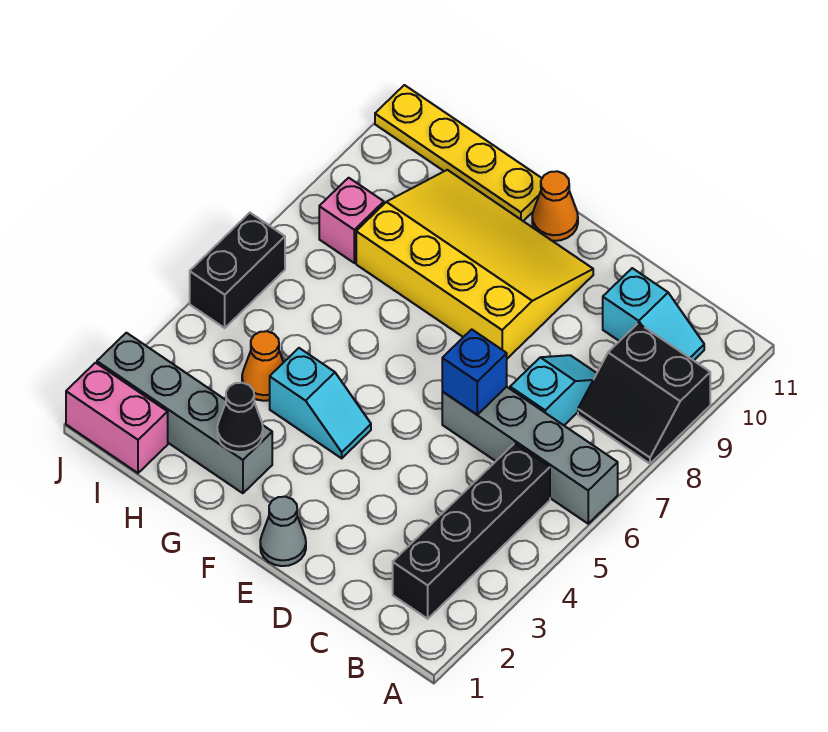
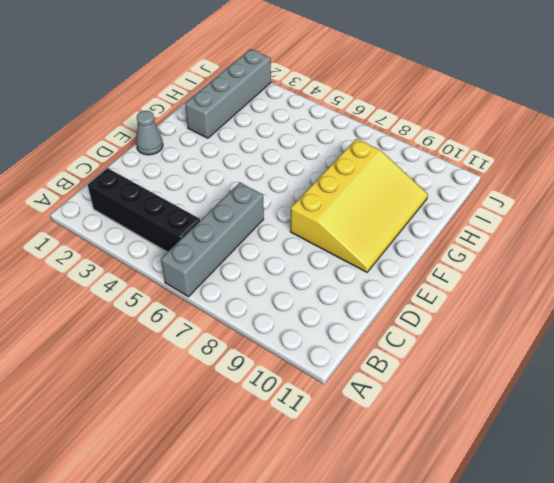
none -> black slope A8:B9 level 1 top 9
none -> cyan slope B10:C10 level 1 top C
none -> cyan slope C7:C8 level 1 top 7

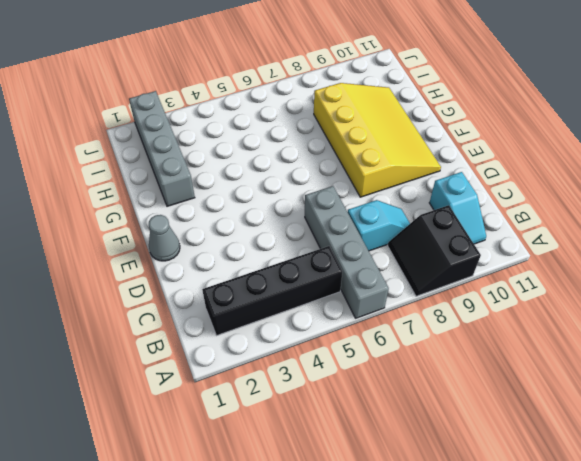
none -> cyan slope F4:G4 level 1 top G
none -> orange cone F11 level 1
none -> yellow plate G11:J11 level 1

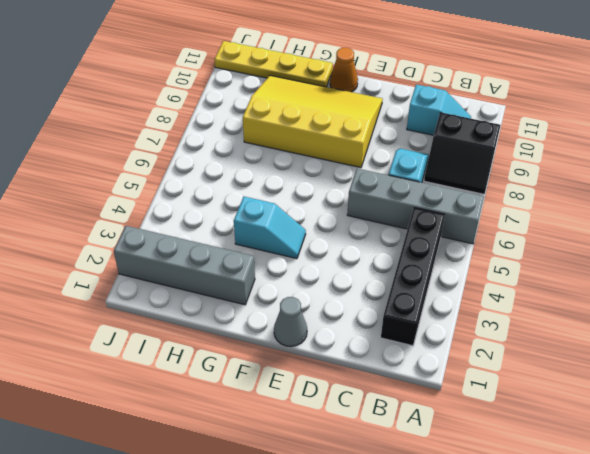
none -> orange cone H4 level 1
none -> pink brick I1:J1 level 1
none -> pink brick I8 level 1

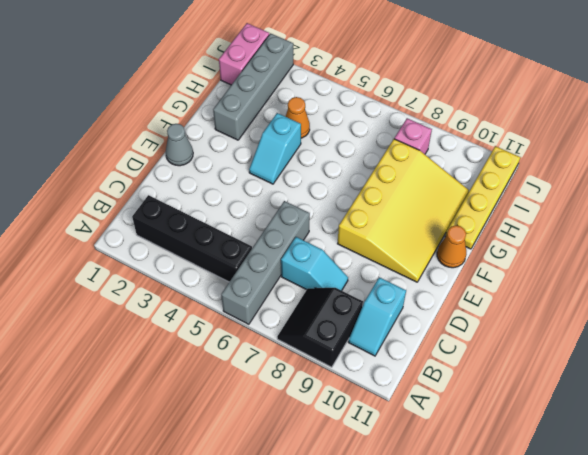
none -> black brick J5:J6 level 1
none -> blue brick D6 level 2
none -> black cone G2 level 2

